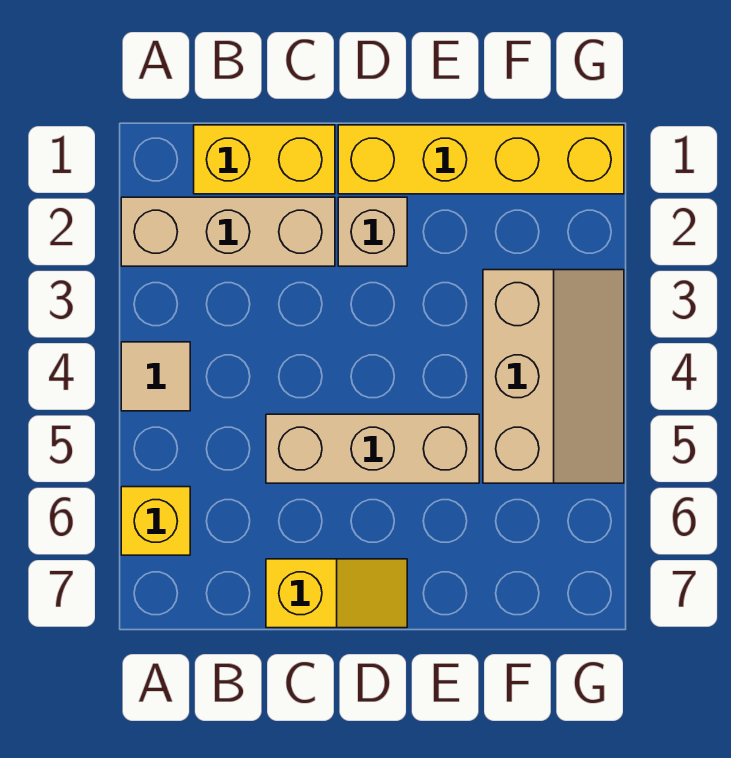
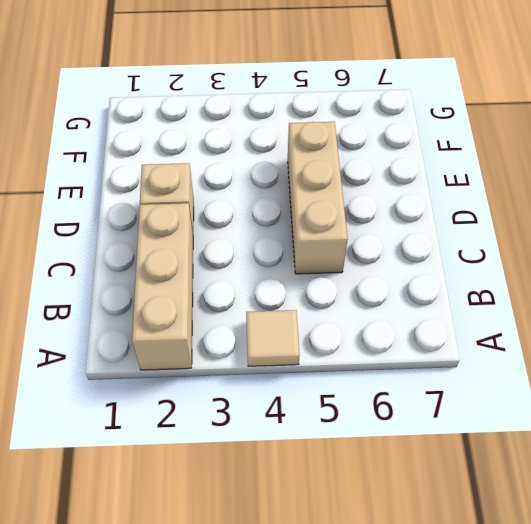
none -> yellow brick A6 level 1
none -> yellow brick B1:C1 level 1

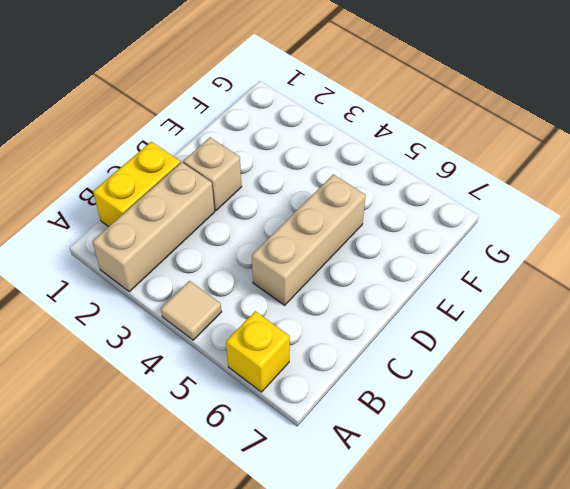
none -> yellow slope C7:D7 level 1 top C
none -> yellow brick D1:G1 level 1

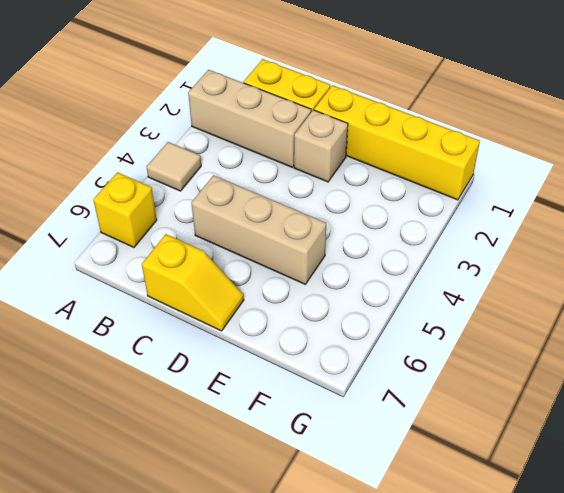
none -> tan slope F3:G5 level 1 top F

